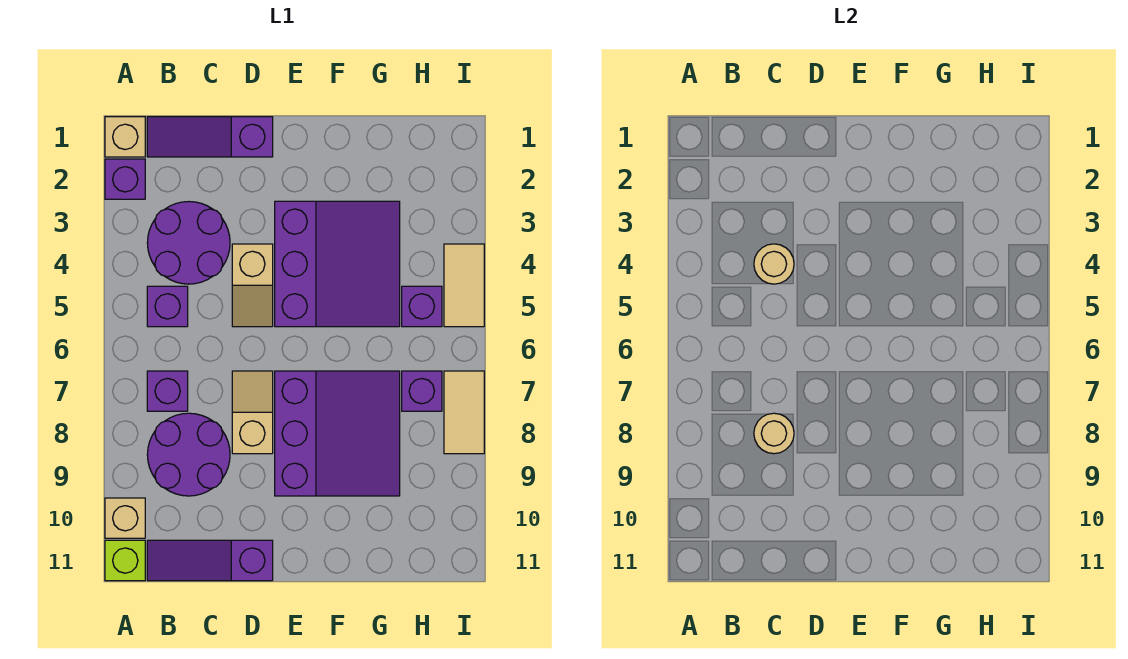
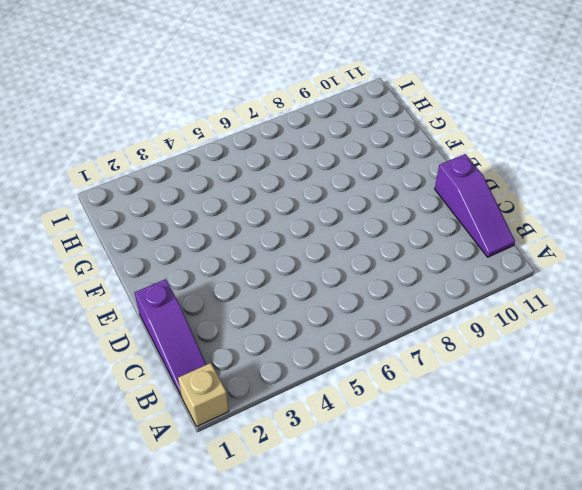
none -> purple brick A2 level 1
none -> tan brick A10 level 1
none -> lime brick A11 level 1

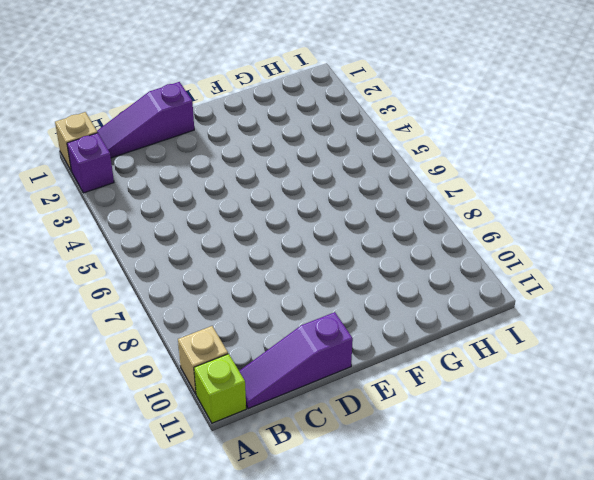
none -> purple round brick B3:C4 level 1
none -> purple brick B5 level 1
none -> purple brick B7 level 1

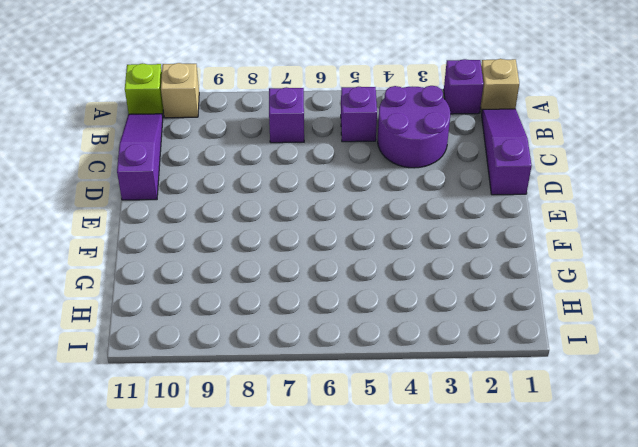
none -> purple round brick B8:C9 level 1
none -> tan slope D4:D5 level 1 top 4
none -> tan slope D7:D8 level 1 top 8

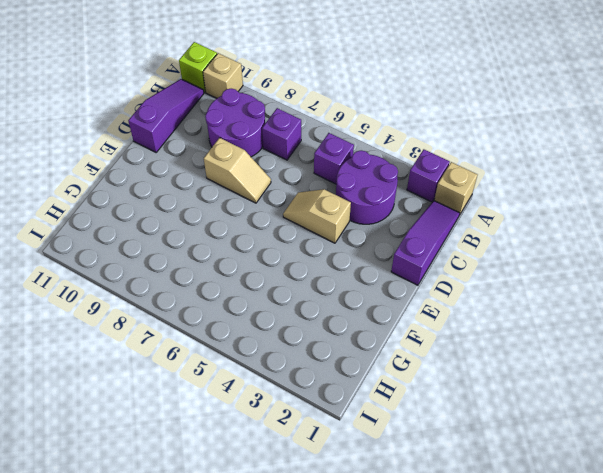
none -> purple slope E3:G5 level 1 top E
none -> purple slope E7:G9 level 1 top E
none -> purple brick H5 level 1

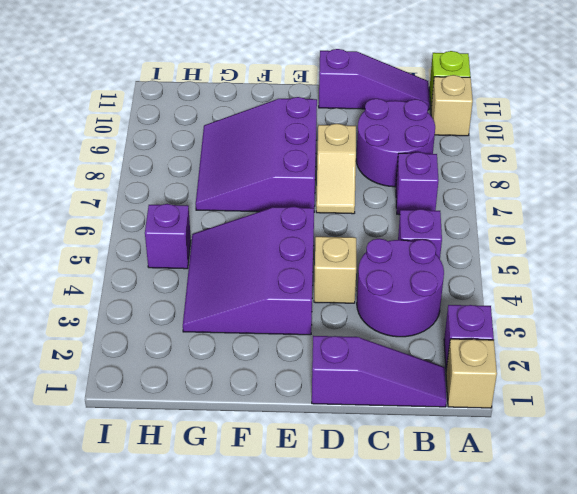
none -> purple brick H7 level 1
none -> tan tile I4:I5 level 1
none -> tan tile I7:I8 level 1

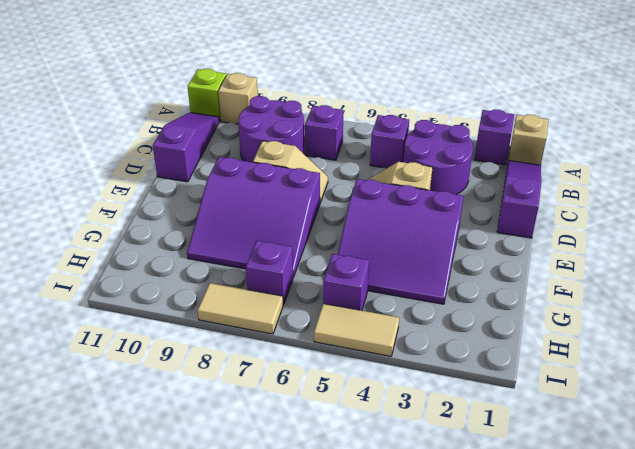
none -> tan round brick C4 level 2
none -> tan round brick C8 level 2

